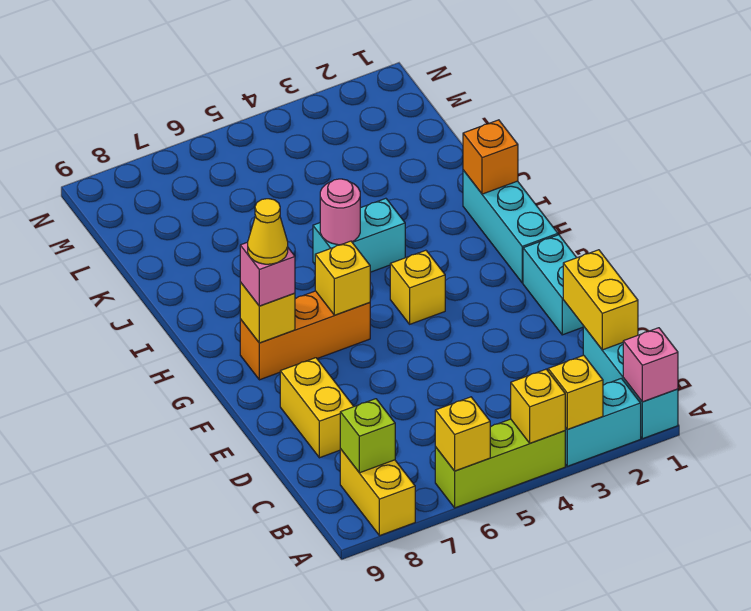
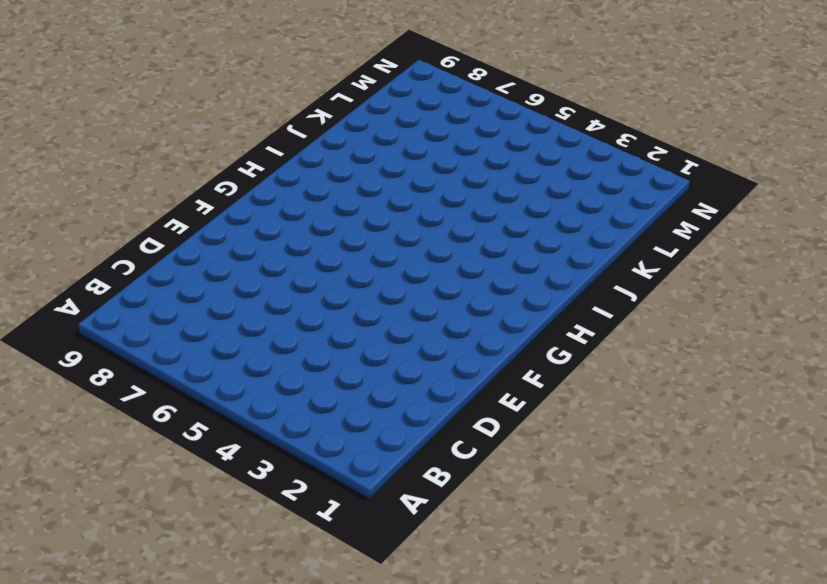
none -> cyan brick A1:C1 level 1
none -> cyan brick A2:A3 level 1
none -> lime brick A4:A6 level 1

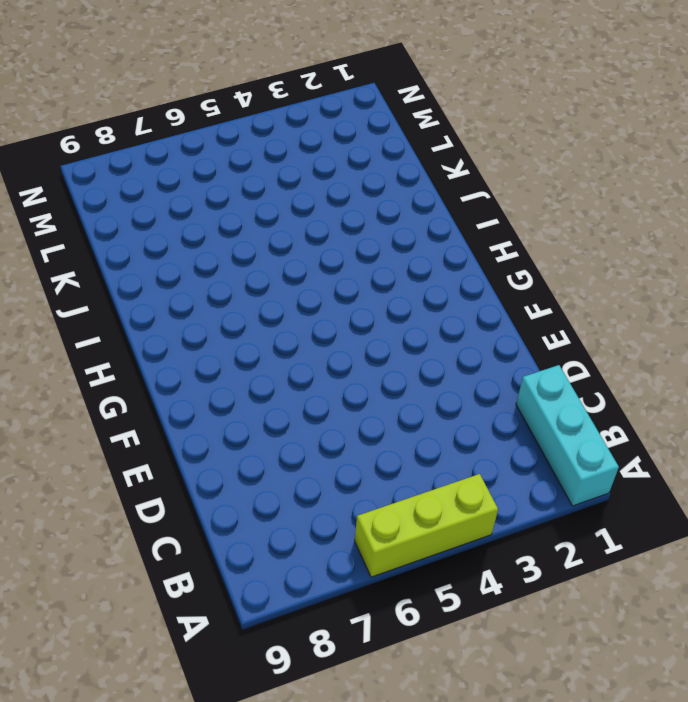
none -> cyan brick A2:A3 level 1
none -> yellow brick A8:B8 level 1
none -> yellow brick D8:E8 level 1

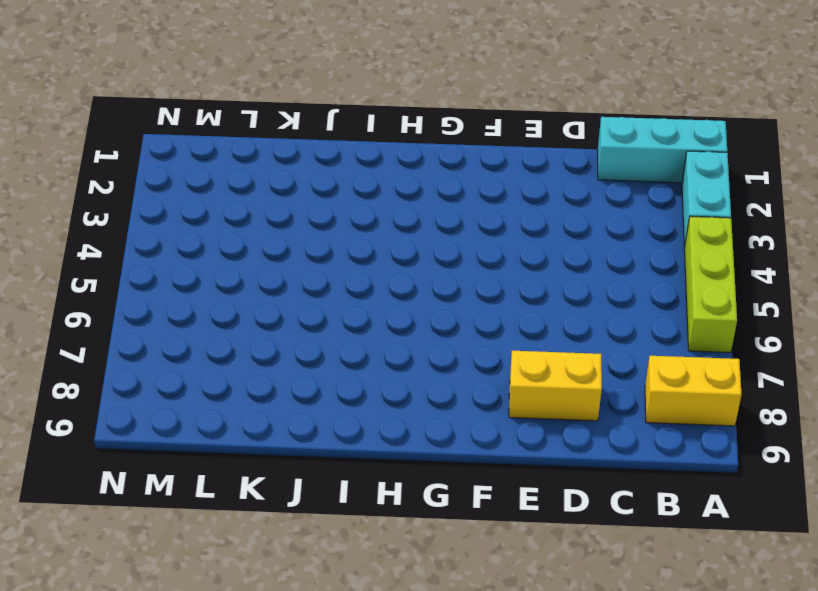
none -> cyan brick E1:F1 level 1
none -> cyan brick G1:I1 level 1
none -> yellow brick G4 level 1

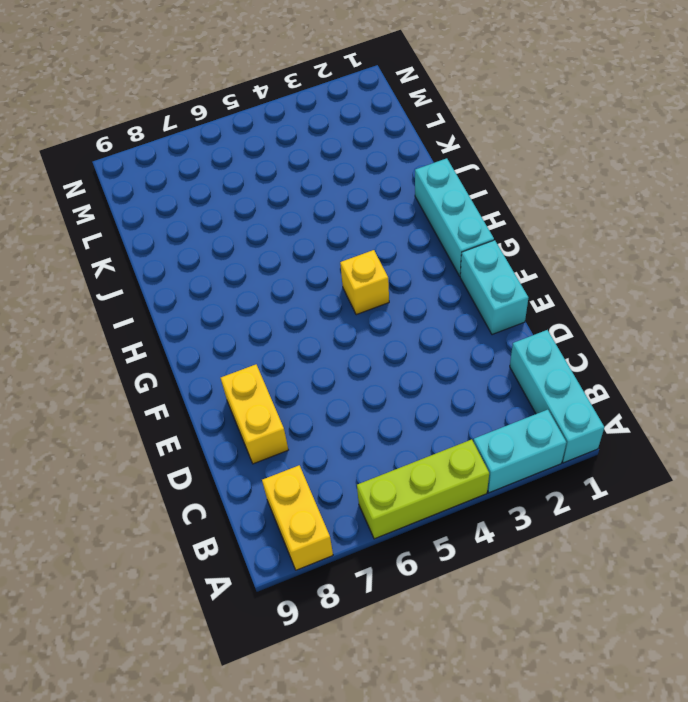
none -> orange brick G6:G8 level 1
none -> cyan brick I4:I5 level 1
none -> pink brick A1 level 2

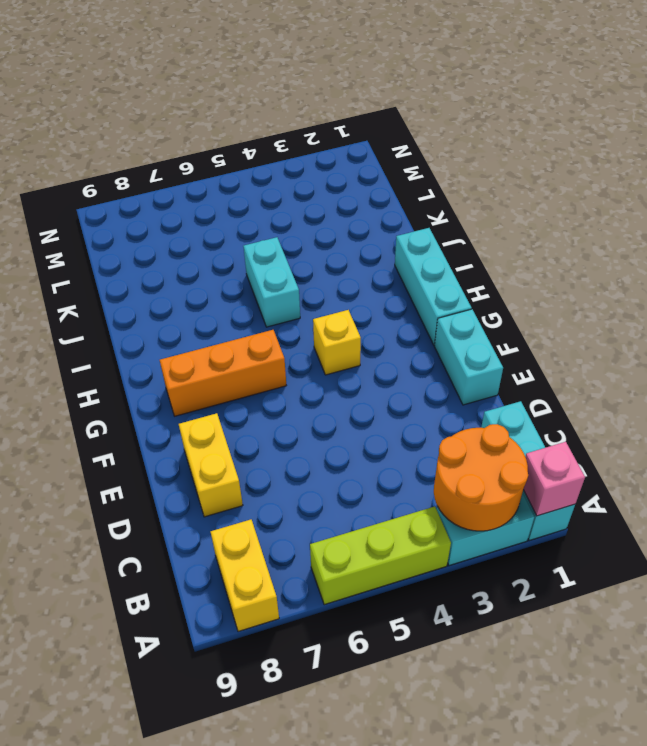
orange round brick A2:B3 level 2 -> yellow brick A3 level 2
cyan brick I5:J5 level 1 -> cyan brick I4:I5 level 1
none -> yellow brick A4 level 2
none -> yellow brick A6 level 2
none -> lime brick B8 level 2

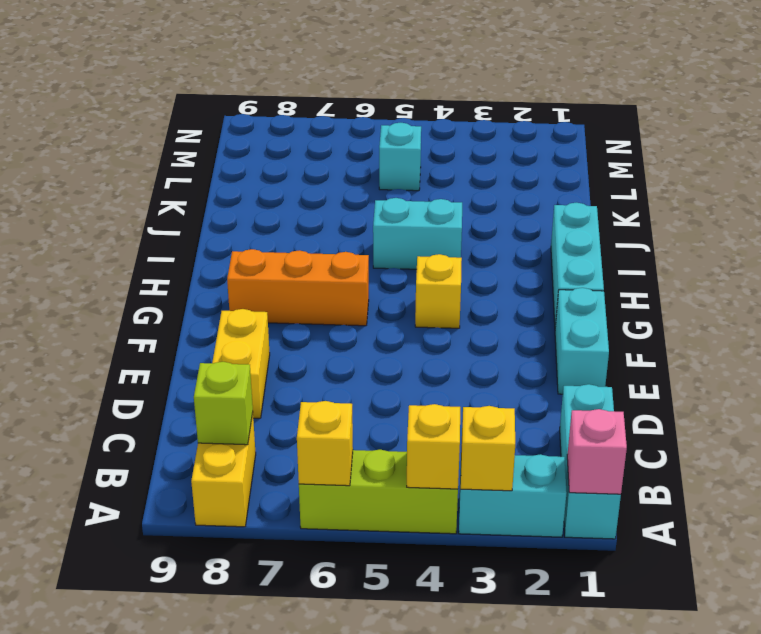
cyan brick L5 level 1 -> none
none -> yellow brick C1:D1 level 2
none -> yellow brick G6 level 2
none -> yellow brick G8 level 2

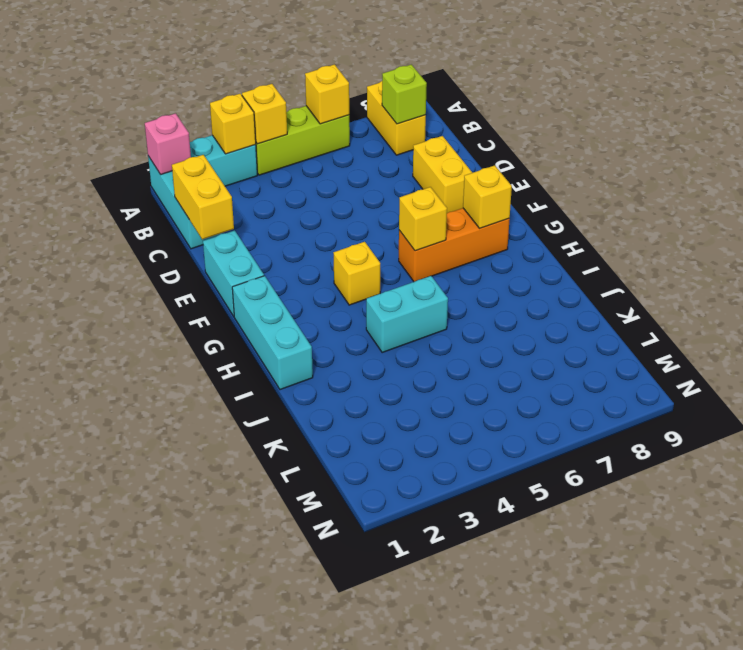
none -> orange brick I1 level 2
none -> pink round brick I5 level 2
none -> pink brick G8 level 3

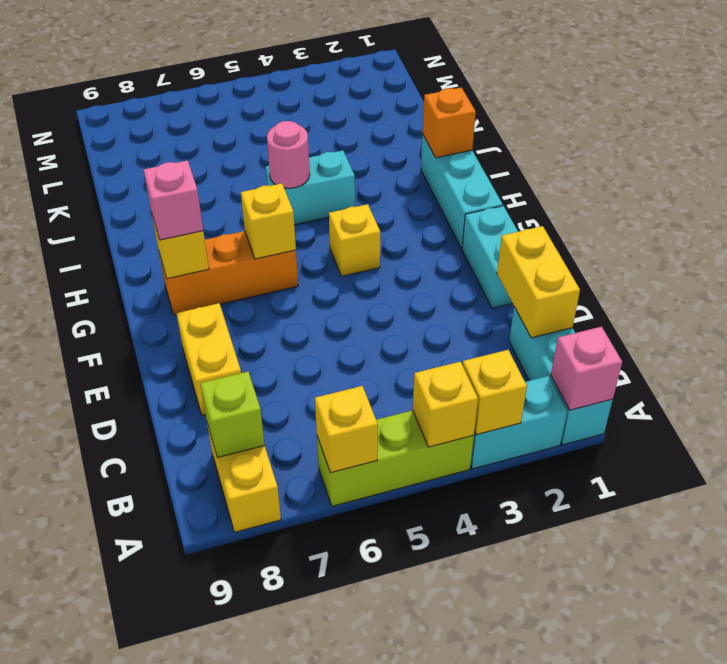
none -> yellow cone G8 level 4

